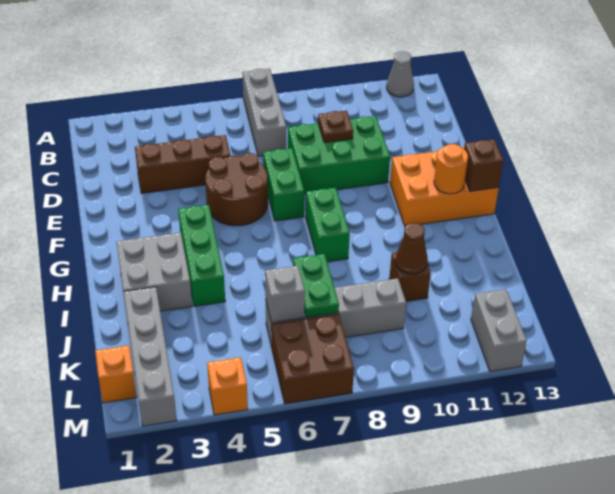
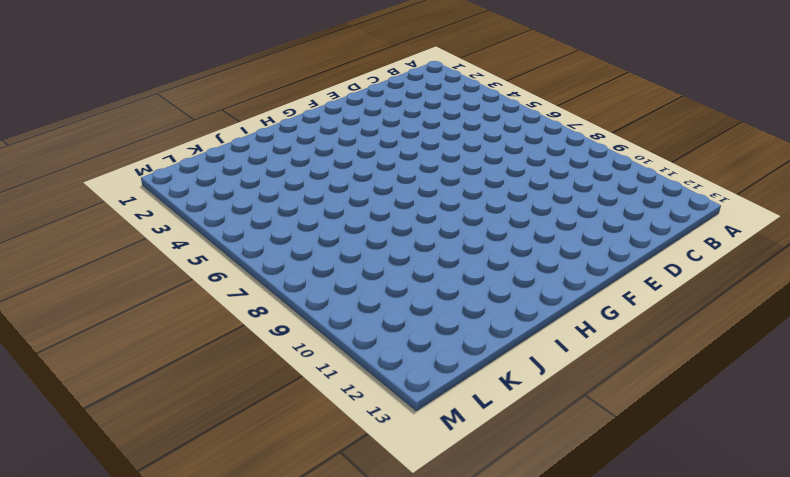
none -> grey brick A7:C7 level 1
none -> grey cone A12 level 1
none -> brown brick D3:D5 level 1

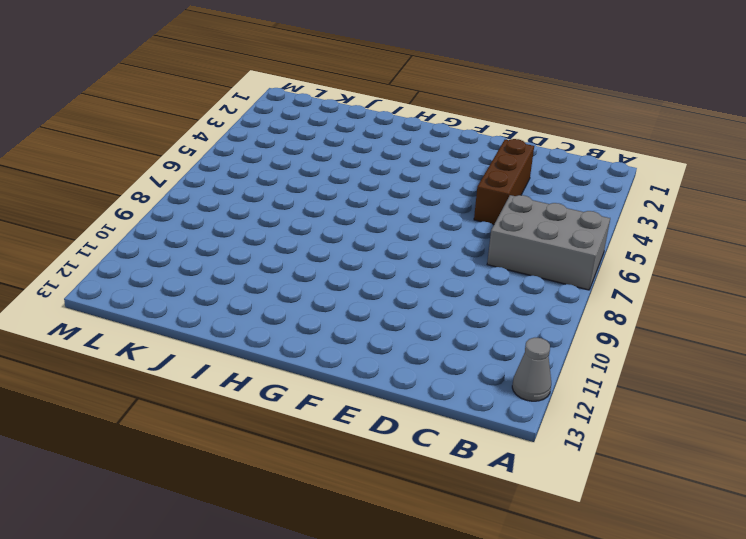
grey brick A6:C7 level 1 -> grey brick A7:C7 level 1
none -> green brick D8:E10 level 1
none -> brown round brick E5:F6 level 1
none -> green brick E7:F7 level 1

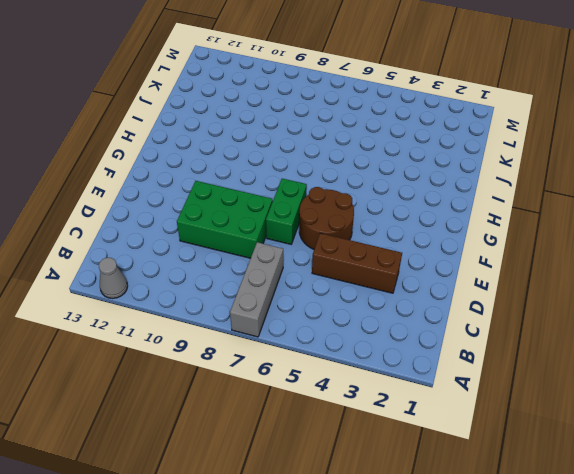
none -> orange brick F11:G13 level 1
none -> green brick G4:I4 level 1
none -> green brick G8:H8 level 1

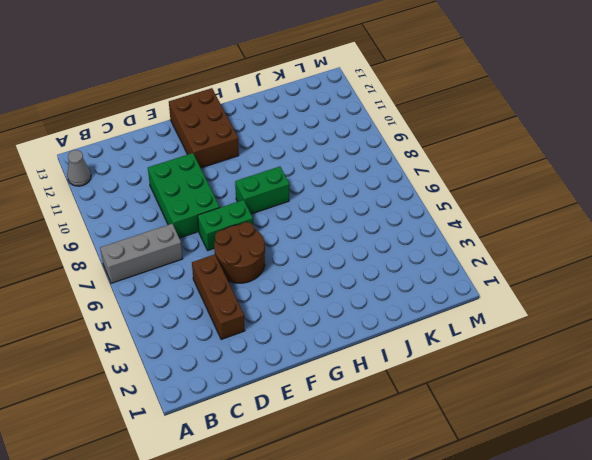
brown brick F11:G13 level 1 -> orange brick F11:G13 level 1
none -> green brick G4:I4 level 1
none -> grey brick H2:I3 level 1
none -> grey brick J2:M2 level 1

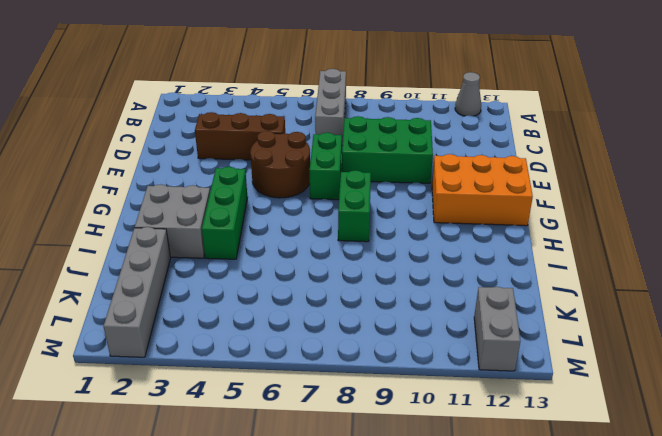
none -> brown brick J10 level 1
none -> grey brick K6:K9 level 1
none -> orange brick L1 level 1

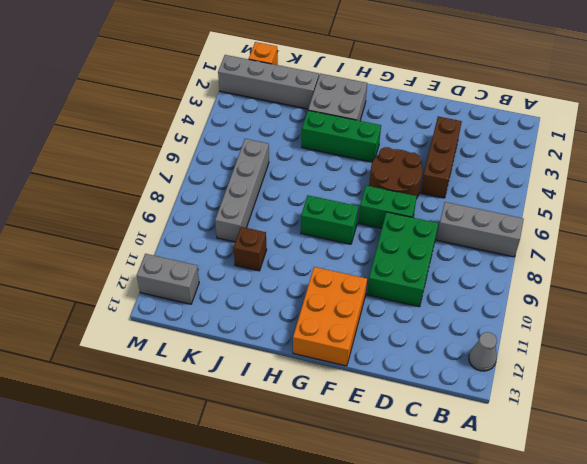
none -> brown brick L6:M7 level 1
none -> orange brick M4 level 1
none -> brown plate D9 level 2

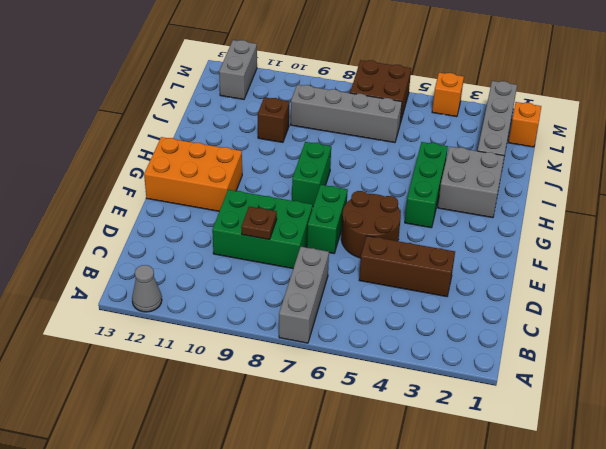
none -> orange round brick G12 level 2
none -> brown brick G13 level 2
none -> green plate J7:K7 level 2

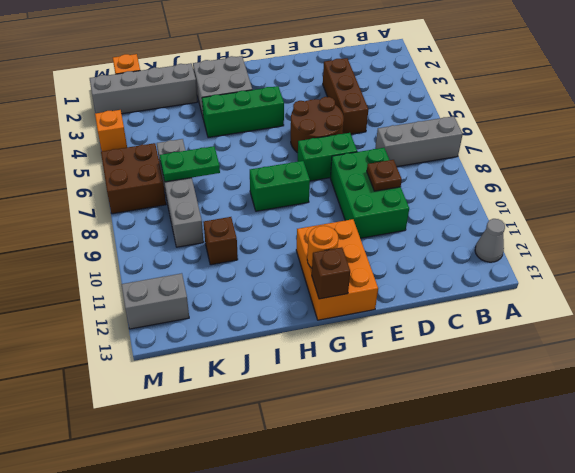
none -> brown cone J10 level 2
none -> grey brick K6 level 2

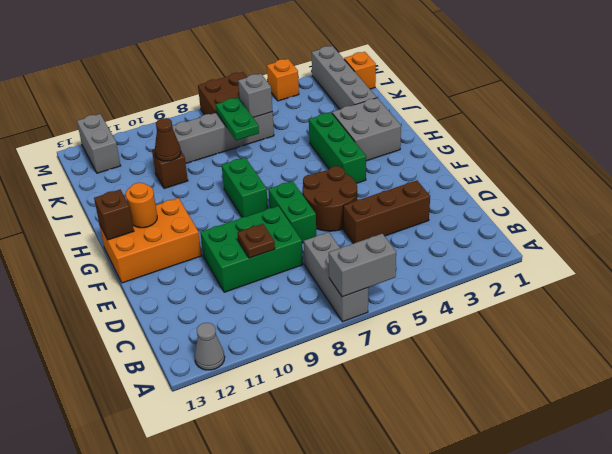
grey brick A6:A7 level 2 -> none

